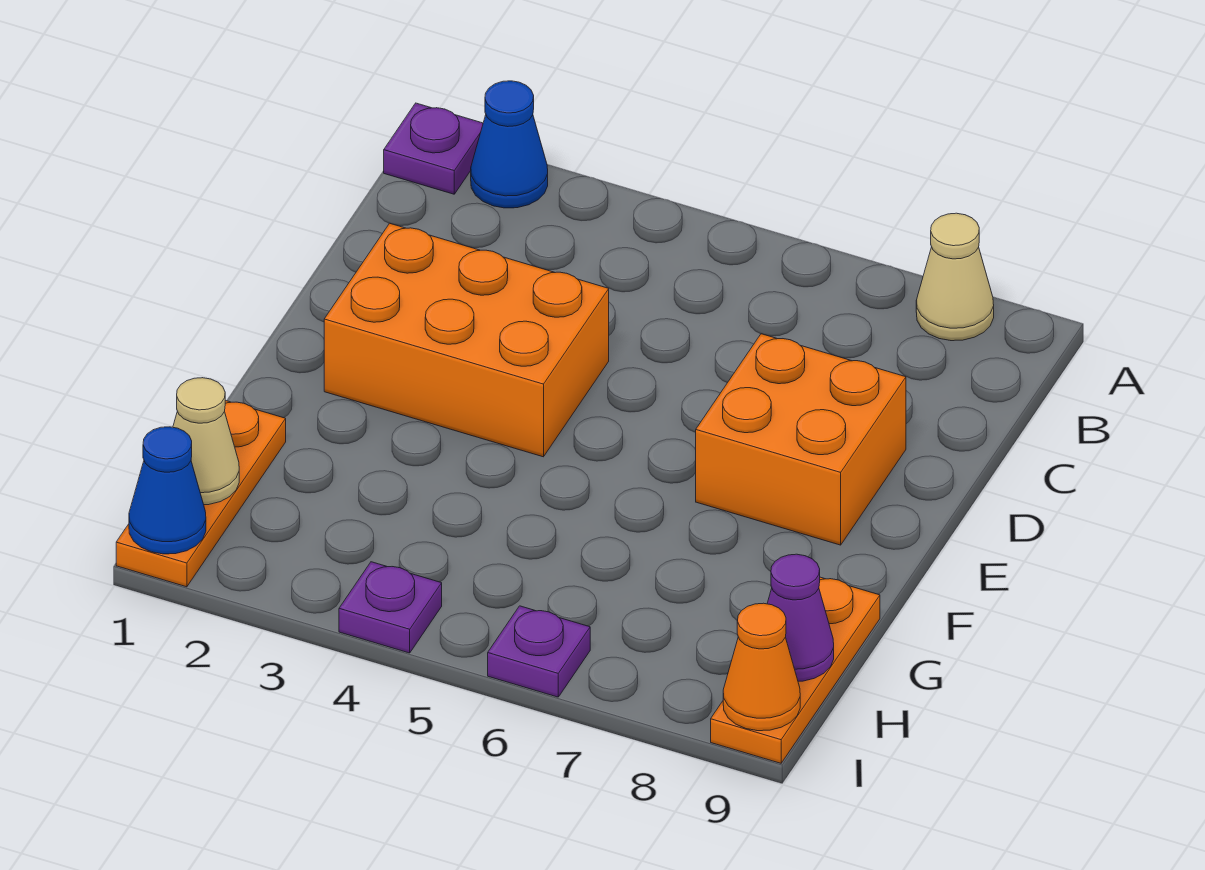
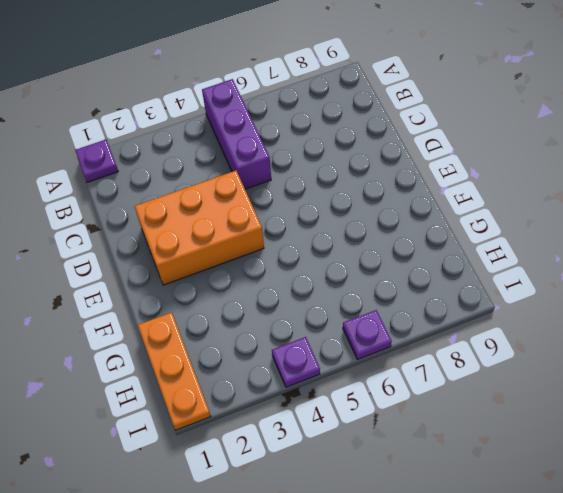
purple brick A5:C5 level 1 -> none
none -> blue cone A2 level 1
none -> tan cone A8 level 1
none -> orange brick D7:E8 level 1

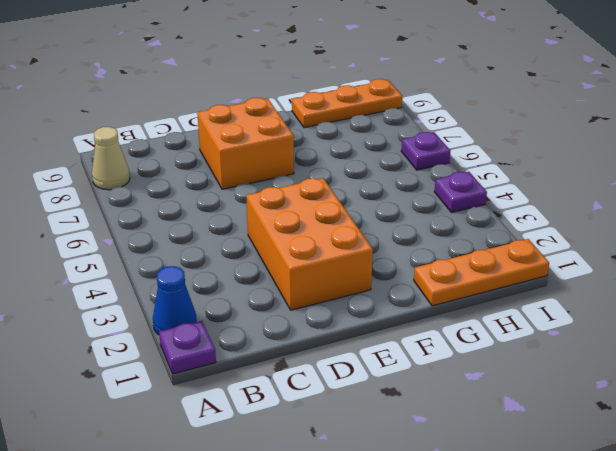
none -> tan cone H1 level 2
none -> purple cone H9 level 2
none -> blue cone I1 level 2

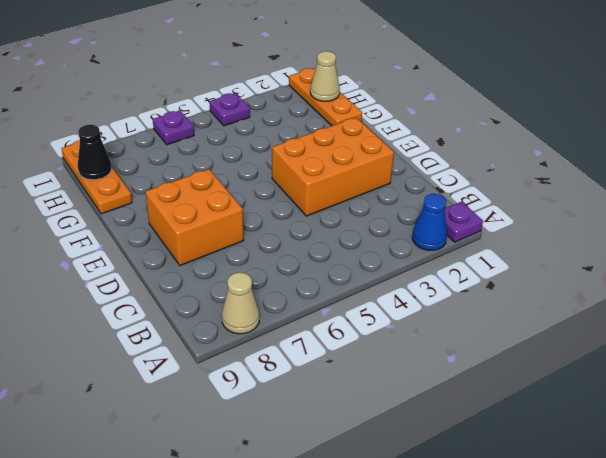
black cone H9 level 2 -> purple cone H9 level 2
none -> blue cone I1 level 2
none -> orange cone I9 level 2

